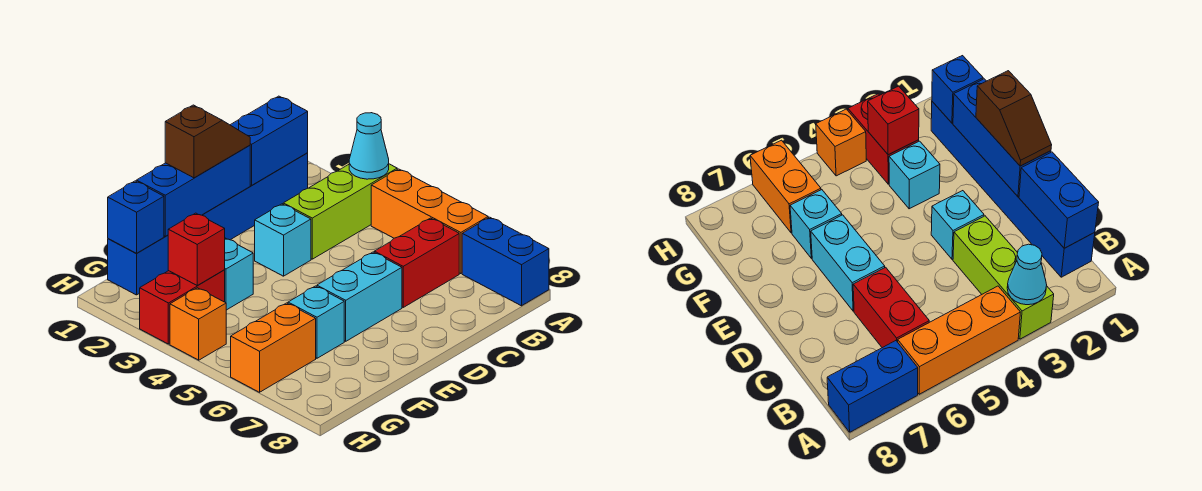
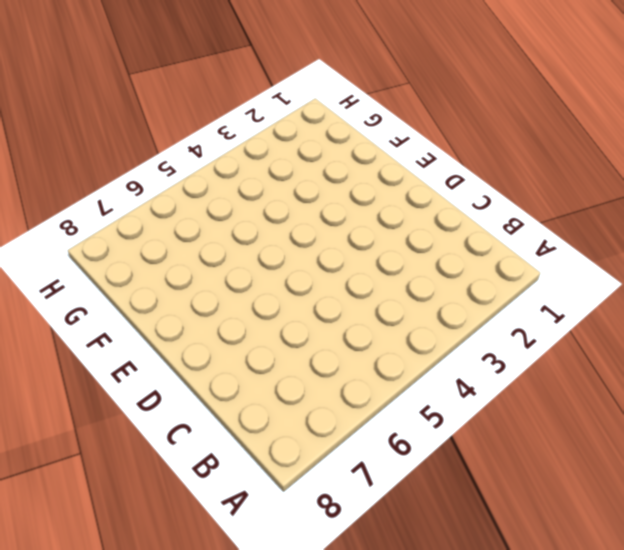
none -> lime brick A3:C3 level 1
none -> orange brick A4:A6 level 1
none -> blue brick A7:A8 level 1

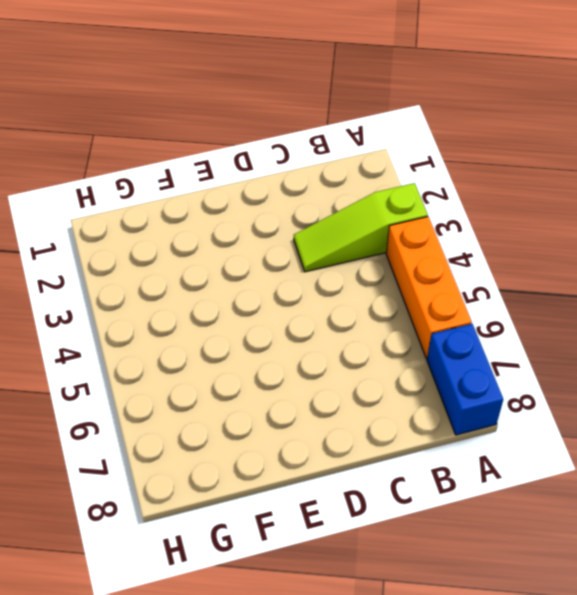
lime slope A3:C3 level 1 top A -> lime brick A3:C3 level 1
none -> blue brick B1:G1 level 1
none -> red brick B6:C6 level 1
none -> cyan brick D3 level 1

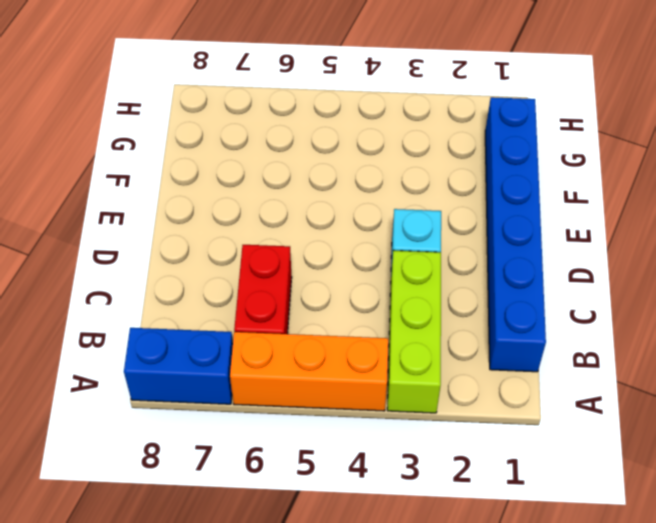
none -> cyan brick D6:E6 level 1
none -> cyan brick F3 level 1
none -> cyan brick F6 level 1

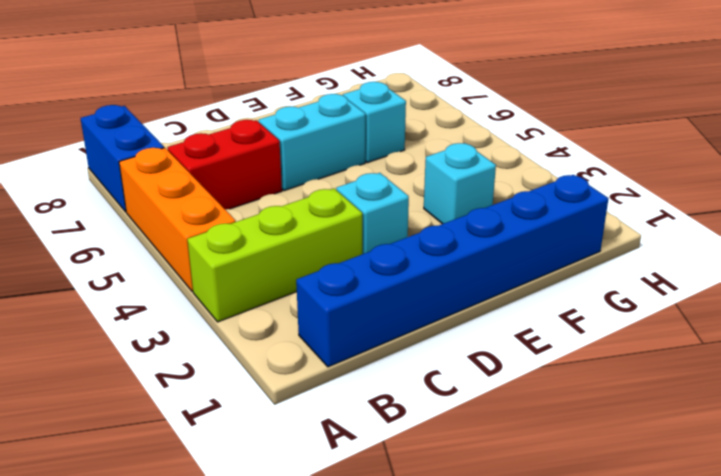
none -> red brick G3:H3 level 1
none -> orange brick G6:H6 level 1
none -> orange brick H4 level 1

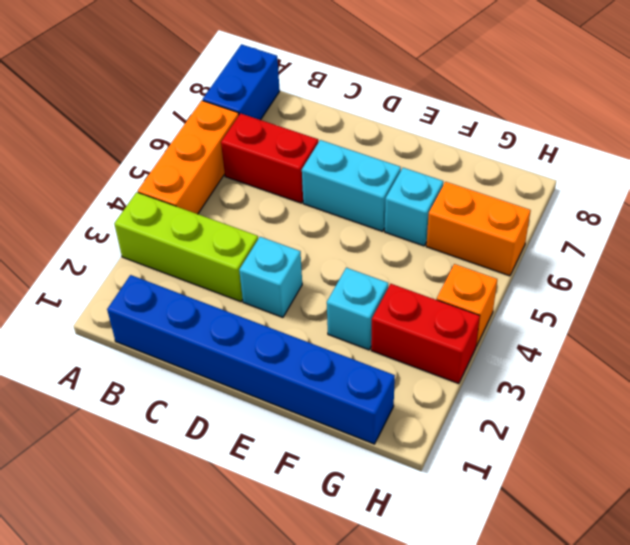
none -> cyan cone A3 level 2
none -> blue brick B1:C1 level 2
none -> blue brick D1:F1 level 2

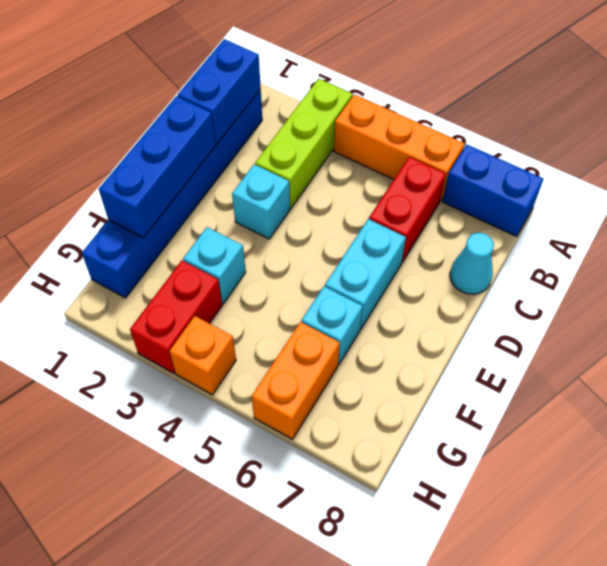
cyan cone C8 level 1 -> cyan cone A3 level 2
none -> blue brick G1 level 2
none -> red brick G3 level 2
none -> brown slope D1:E1 level 3 top E

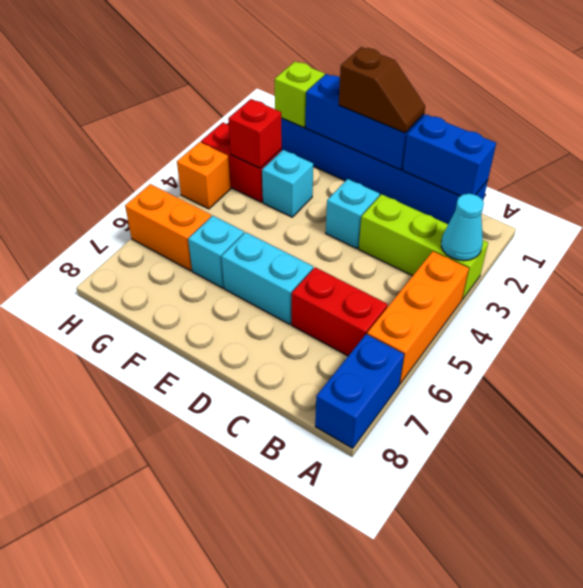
lime brick G1 level 2 -> blue brick G1 level 2

